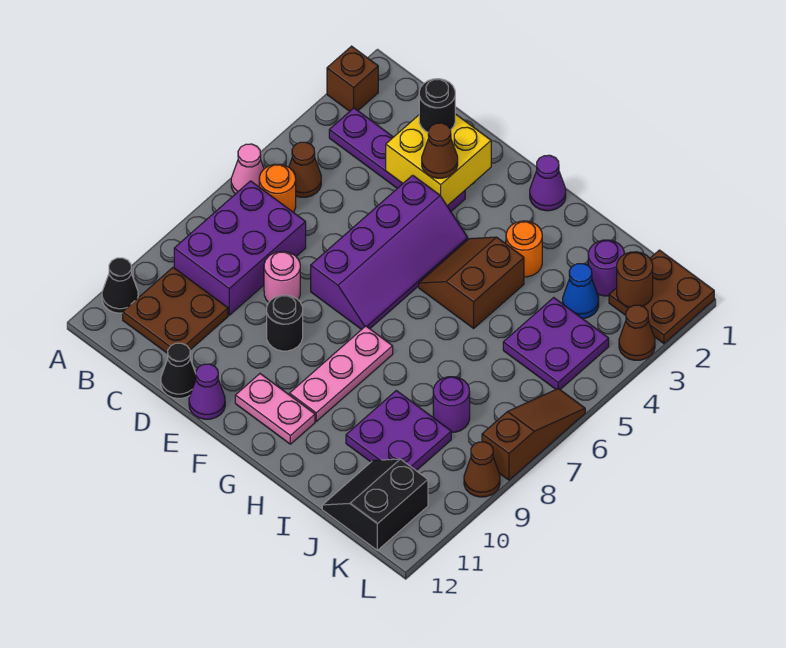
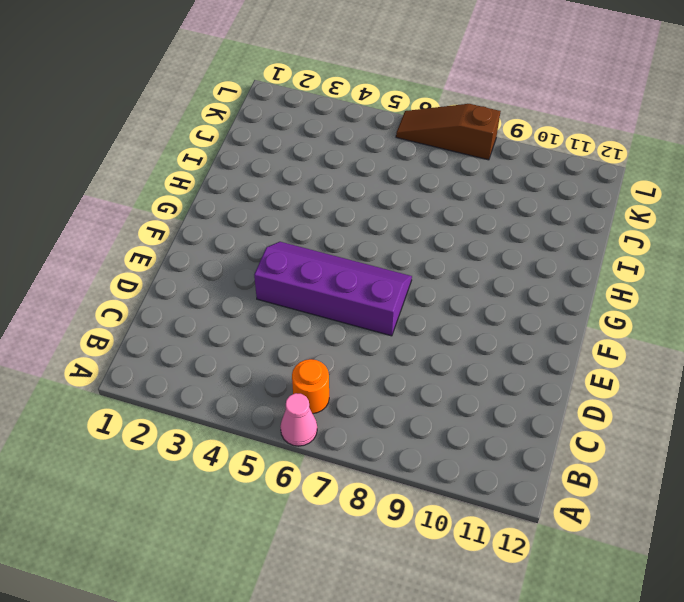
none -> brown brick A2 level 1
none -> black cone A11 level 1
none -> purple plate B3:E3 level 1
none -> brown cone B5 level 1

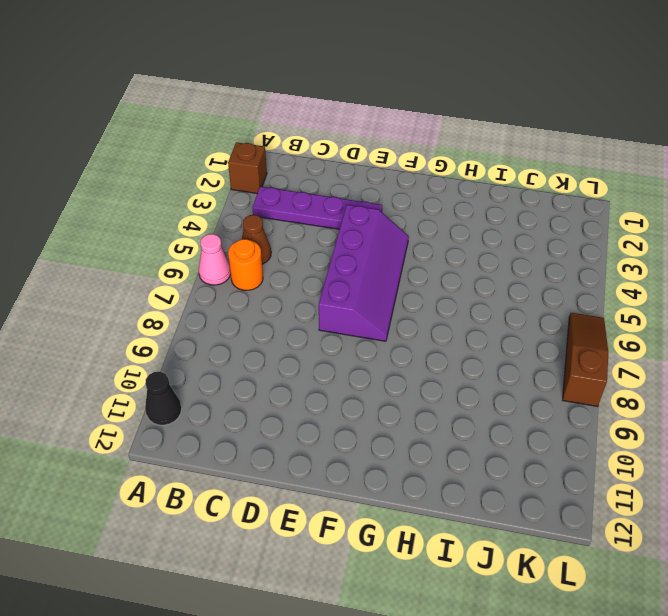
none -> purple brick B7:C9 level 1
none -> brown plate B10:C11 level 1
none -> pink round brick D8 level 1
none -> black cone D12 level 1

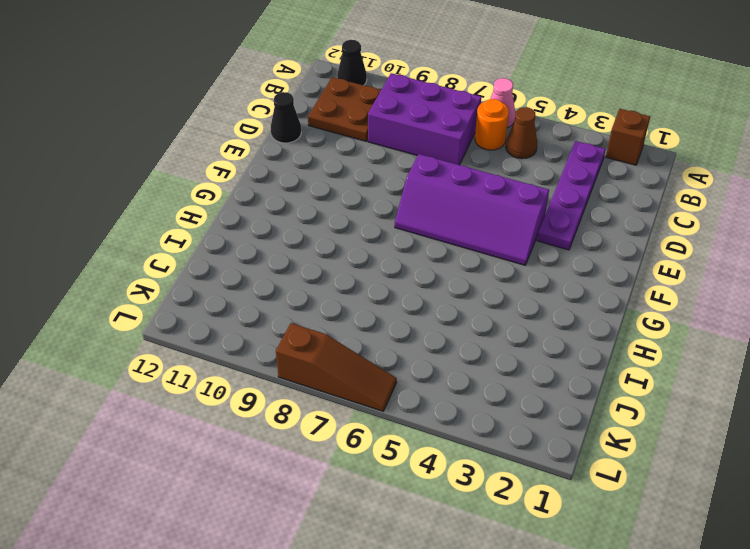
none -> pink round brick D8 level 1
none -> black round brick E9 level 1
none -> purple cone E12 level 1
none -> pink plate F11:G11 level 1

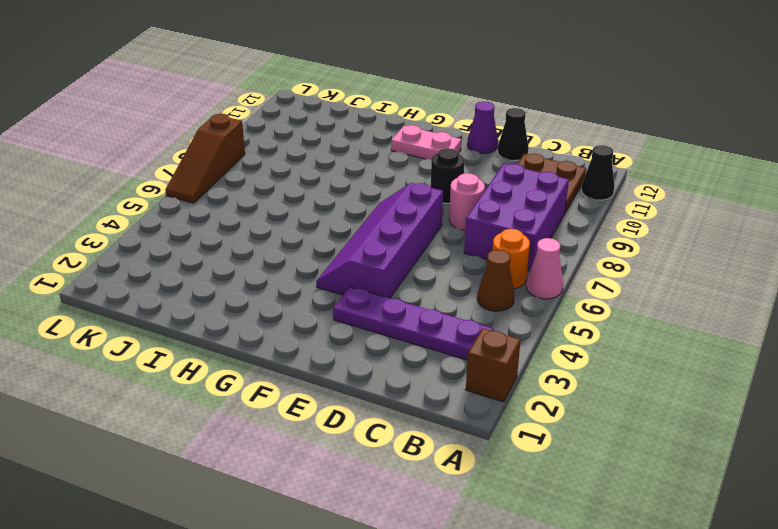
none -> purple cone G1 level 1
none -> brown slope G4:H5 level 1 top H
none -> pink plate G8:G10 level 1
none -> orange round brick H3 level 1

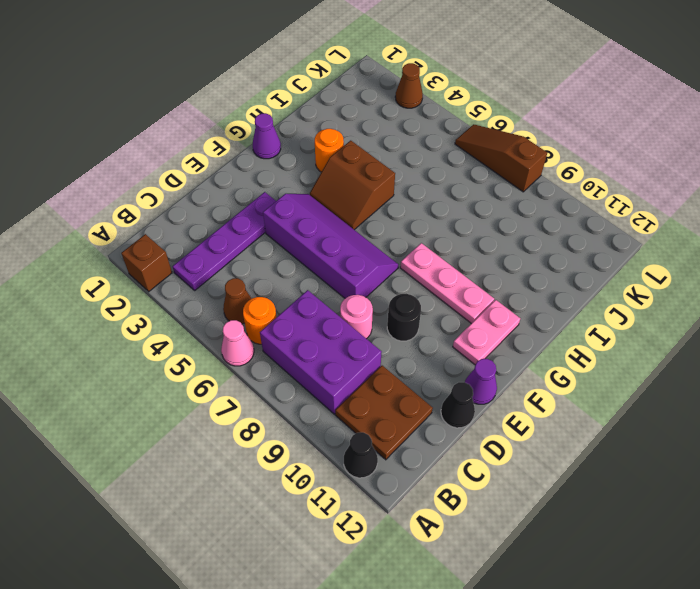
none -> purple plate I9:J10 level 1
none -> purple round brick J2 level 1
none -> blue cone J3 level 1
none -> purple plate J4:K5 level 1

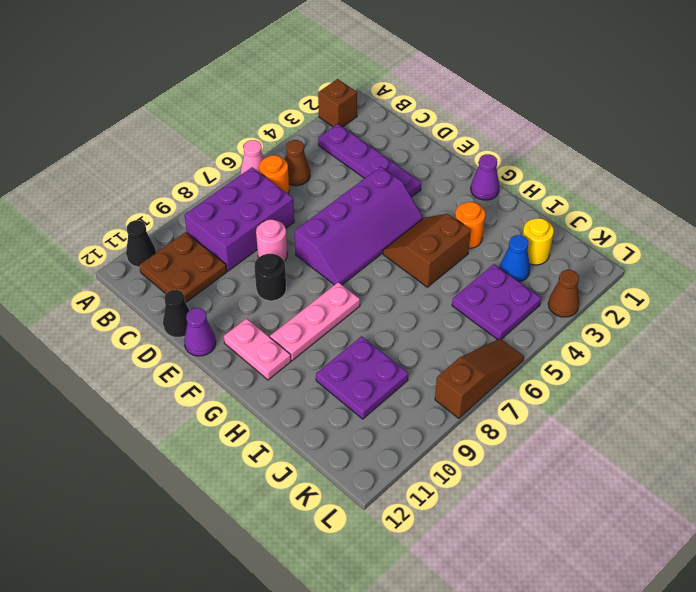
yellow round brick J2 level 1 -> purple round brick J2 level 1
none -> purple round brick J8 level 1
none -> black slope J11:K12 level 1 top K
none -> brown plate K1:L2 level 1
none -> brown cone L9 level 1

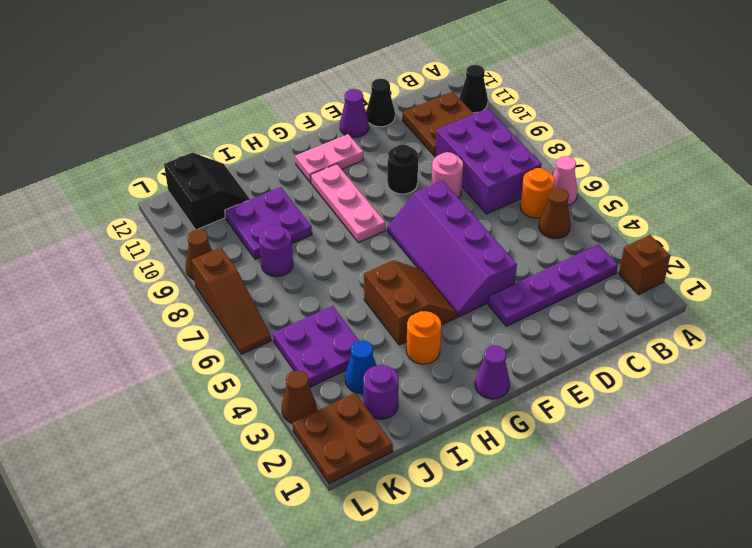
none -> yellow brick D2:E3 level 2
none -> brown round brick K2 level 2
none -> black round brick D2 level 3
none -> brown cone E3 level 3

